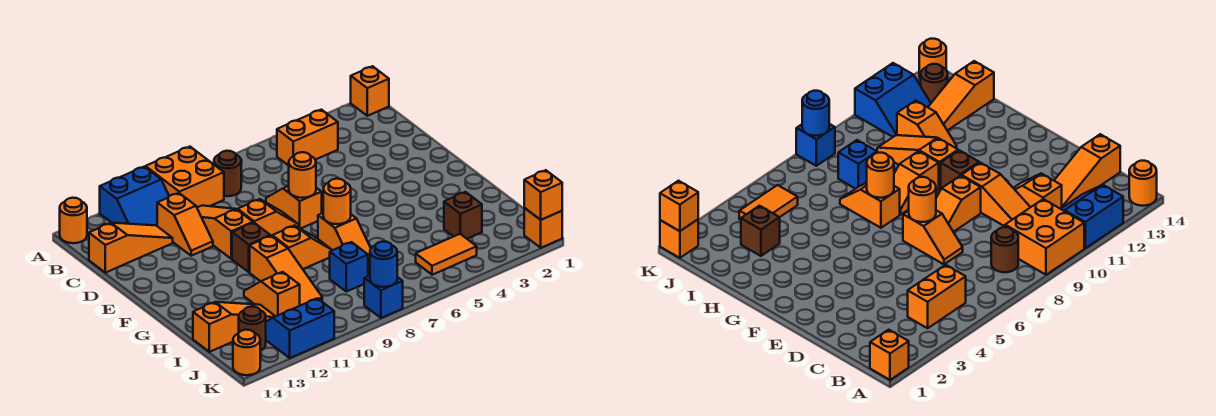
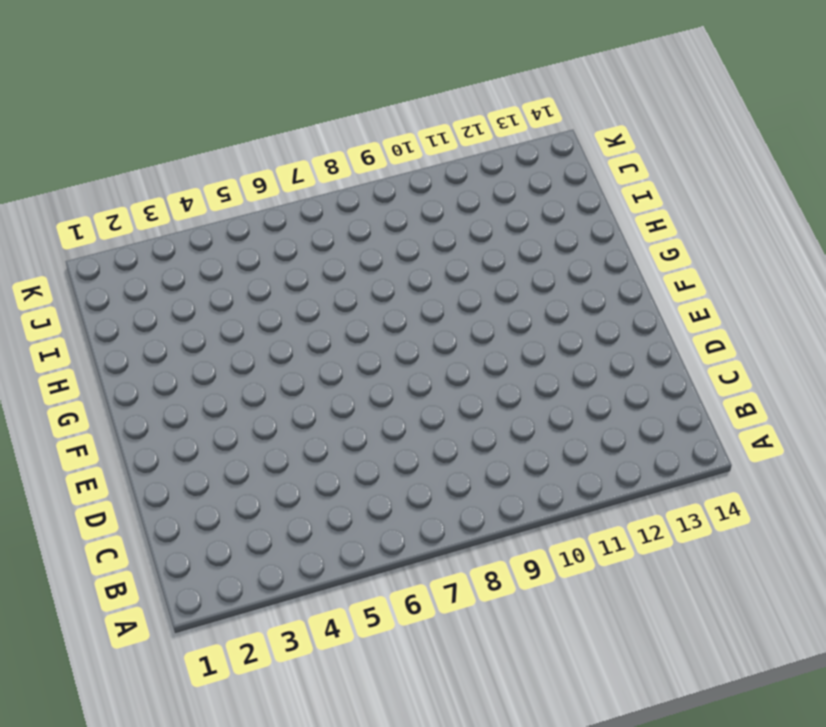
none -> orange brick A1 level 1
none -> orange brick A9:B10 level 1
none -> blue slope A11:B12 level 1 top A

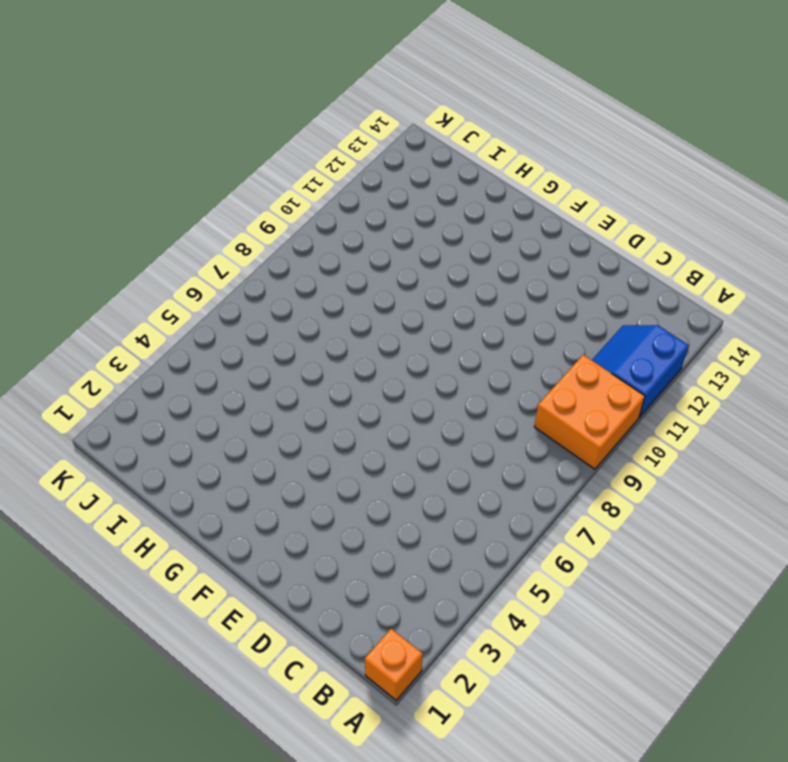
none -> orange round brick A14 level 1
none -> orange brick B4:B5 level 1
none -> brown round brick B8 level 1

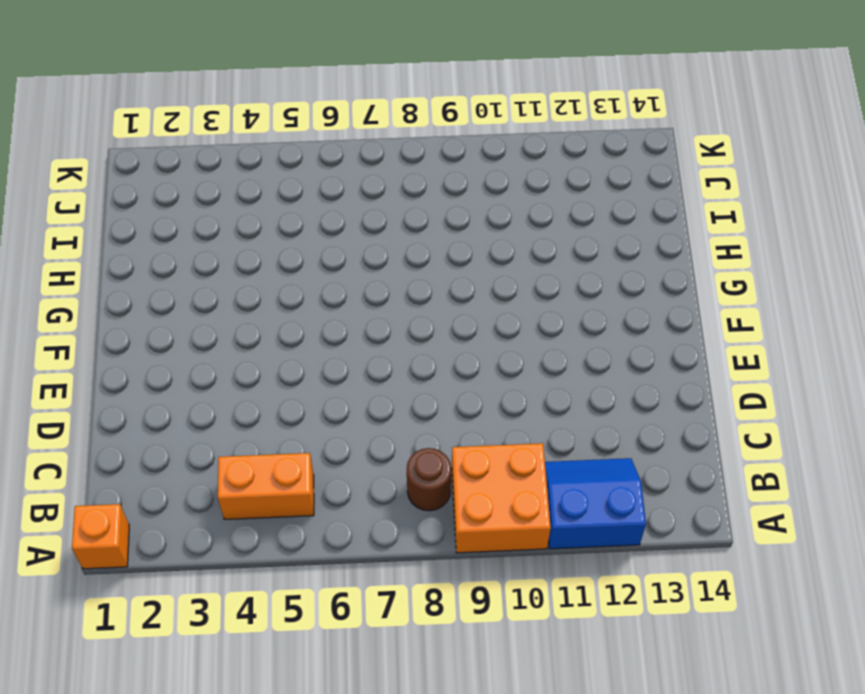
none -> orange round brick A14 level 1
none -> orange slope C10:E10 level 1 top E
none -> orange slope C11:D11 level 1 top C

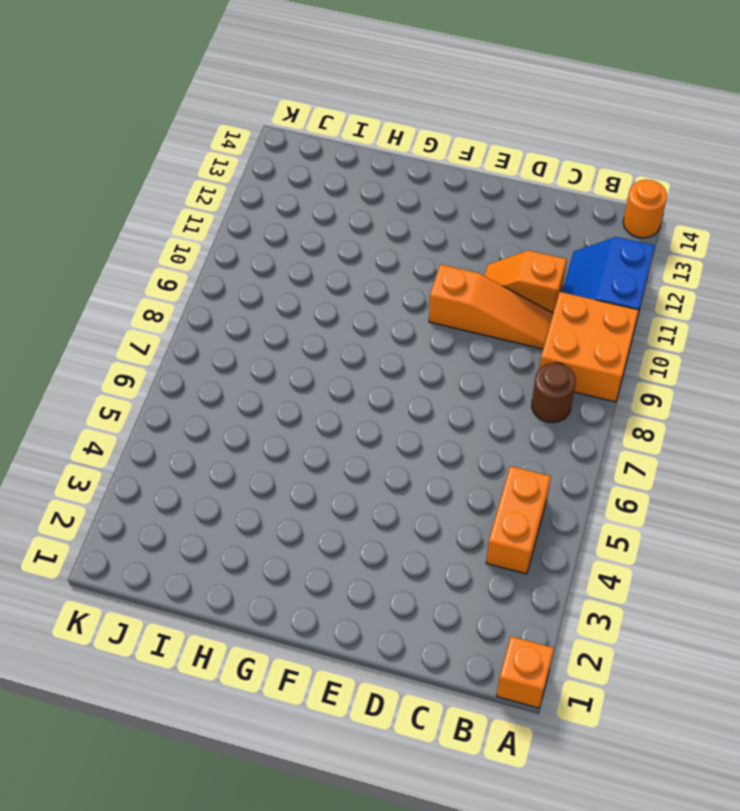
none -> orange slope C12:C14 level 1 top 14
none -> orange slope D7:E7 level 1 top E
none -> orange slope E8:E9 level 1 top 9

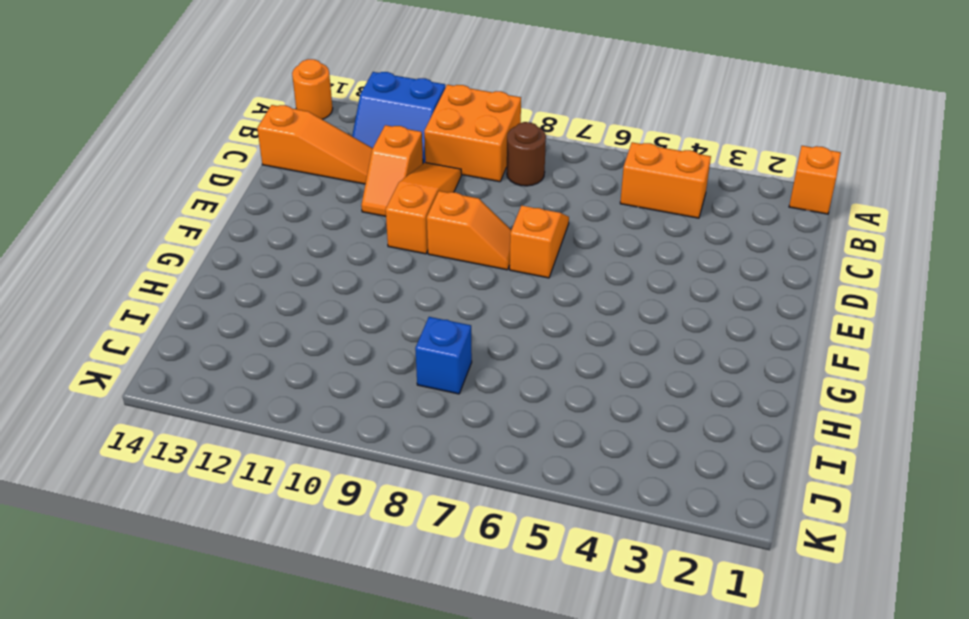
none -> brown brick F10 level 1
none -> orange slope G7:H7 level 1 top G
none -> orange slope G8:G9 level 1 top 9

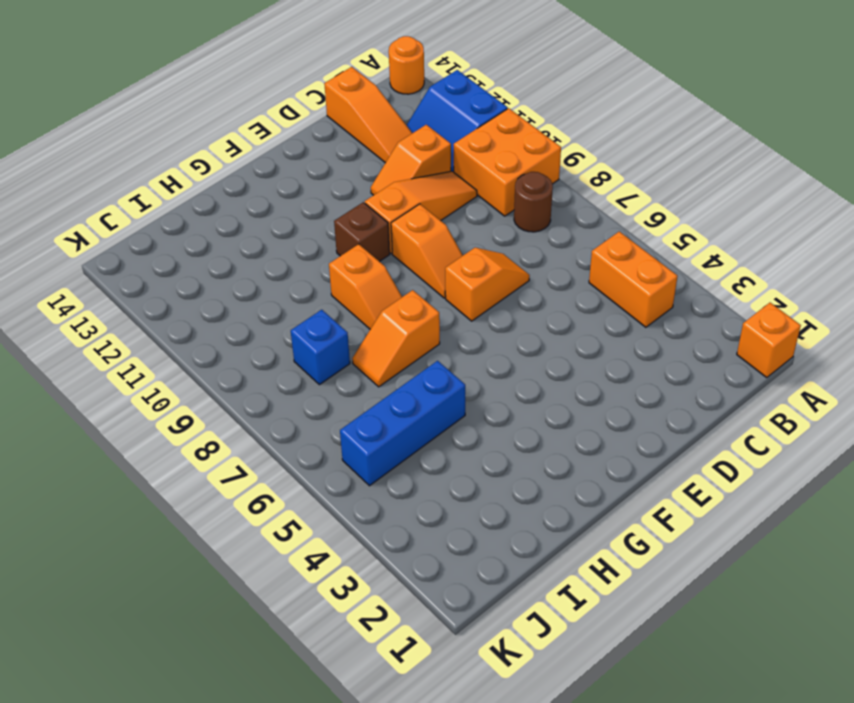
blue brick H5:J5 level 1 -> orange tile J4:J5 level 1
none -> orange slope G10:I10 level 1 top G
none -> orange slope H11:I11 level 1 top I
none -> brown brick I3 level 1

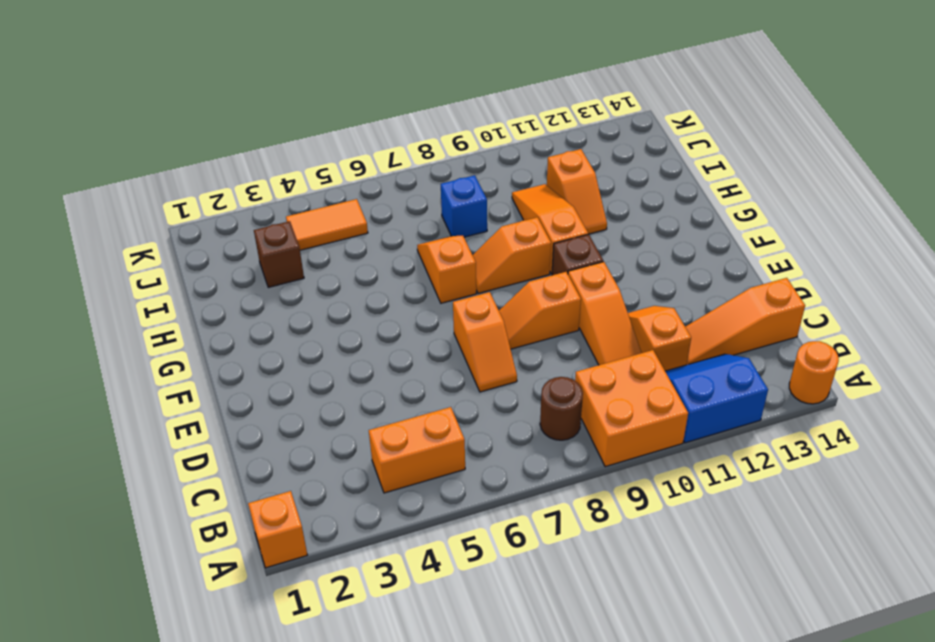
none -> orange slope I12:I14 level 1 top 14
none -> blue slope J11:K12 level 1 top K
none -> brown round brick J13 level 1

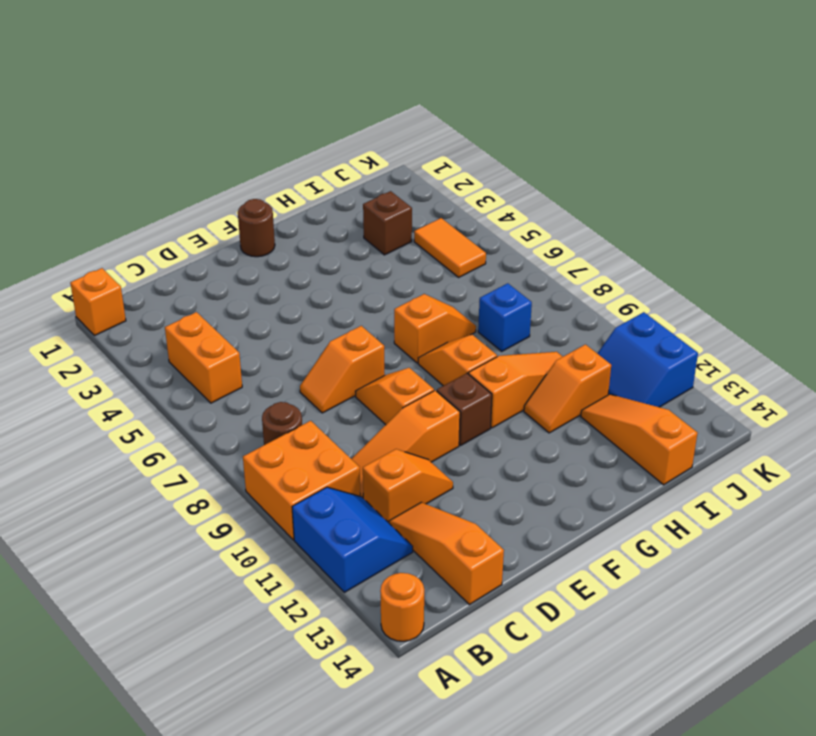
brown round brick F1 level 1 -> brown round brick J13 level 1
none -> orange brick K1 level 1
none -> blue brick K8 level 1
none -> orange round brick K14 level 1

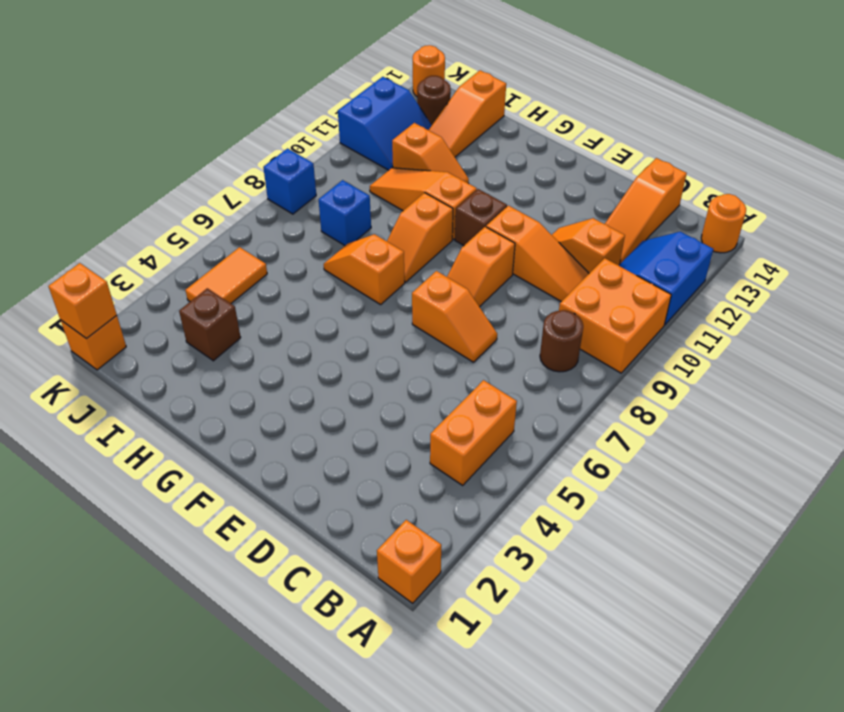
none -> orange round brick E7 level 2
none -> orange round brick G7 level 2
none -> blue round brick K8 level 2

